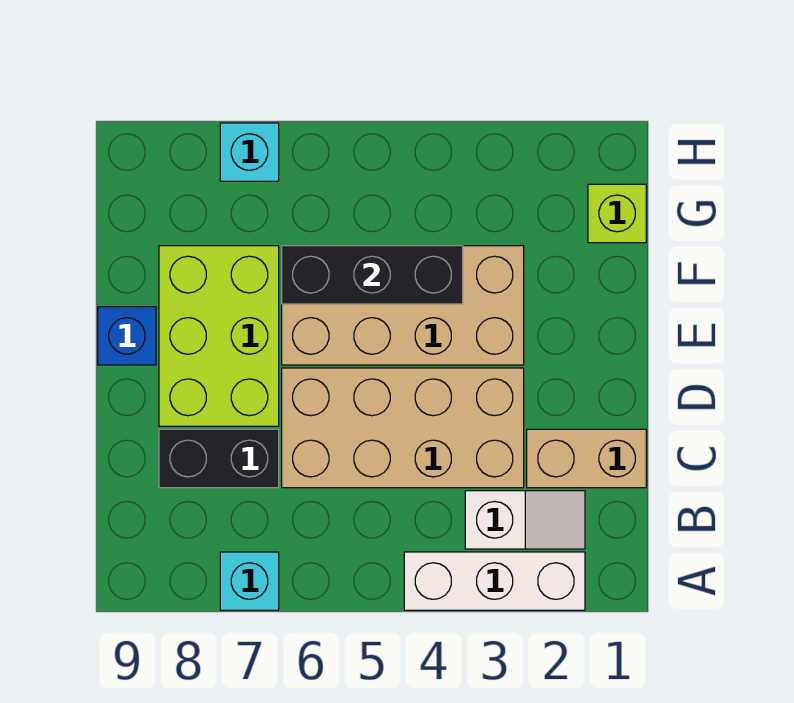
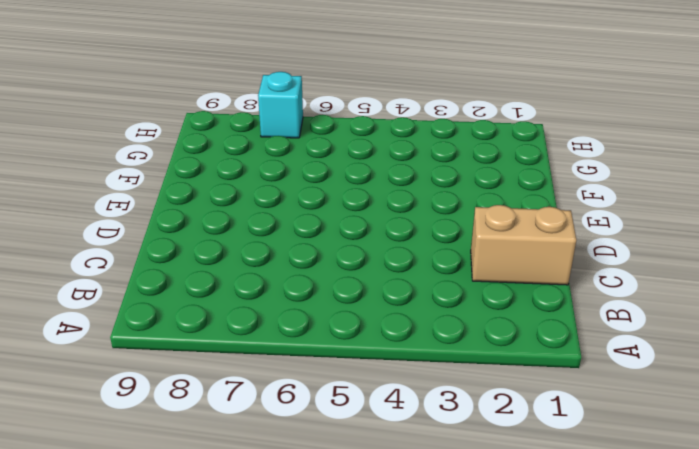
none -> white brick A2:A4 level 1
none -> cyan brick A7 level 1
none -> white slope B2:B3 level 1 top 3

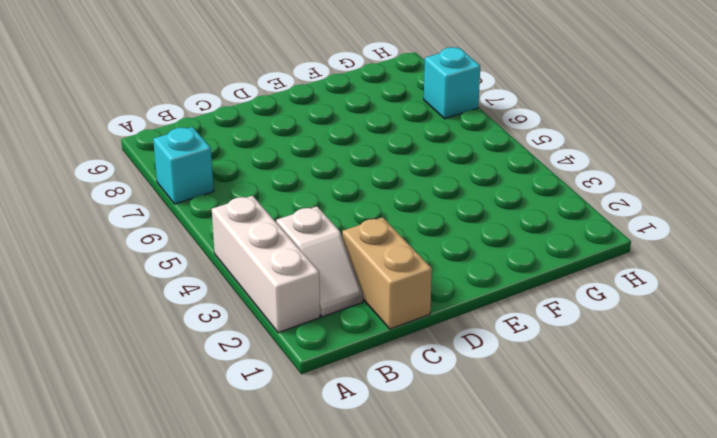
none -> tan brick C3:D6 level 1
none -> black brick C7:C8 level 1
none -> lime brick D7:F8 level 1

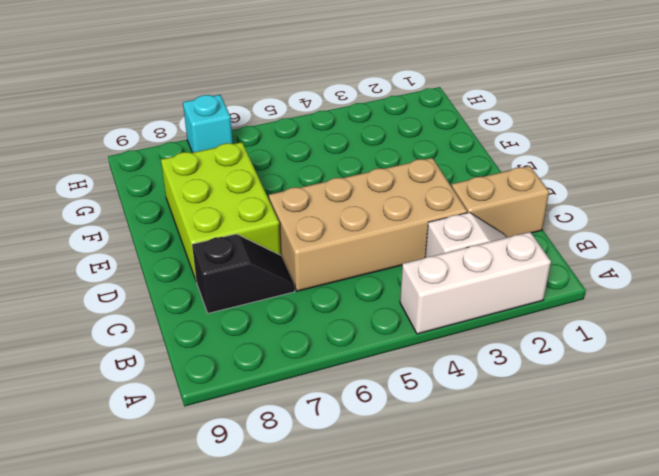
black slope C7:C8 level 1 top 8 -> black brick C7:C8 level 1
none -> cyan brick A7 level 1
none -> tan brick E3:F6 level 1
none -> blue brick E9 level 1

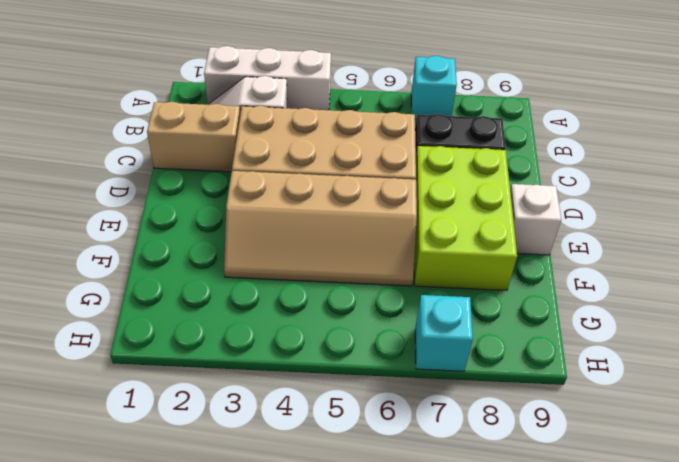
tan slope E3:F6 level 1 top E -> tan brick E3:F6 level 1
white brick E9 level 1 -> blue brick E9 level 1
none -> lime brick G1 level 1
none -> black brick F4:F6 level 2

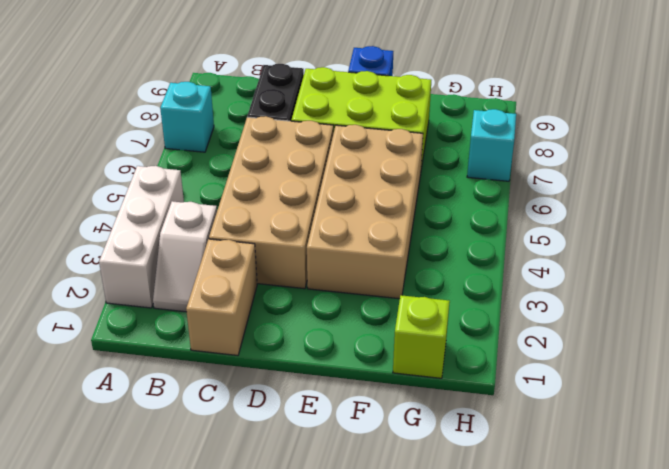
none -> black brick F4:F6 level 2

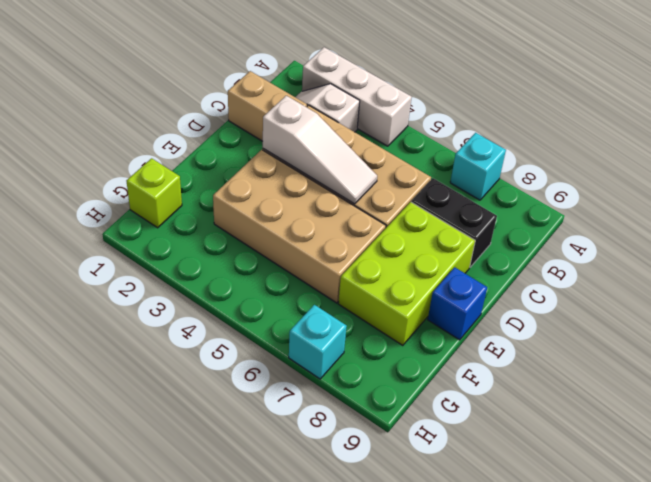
white slope D3:D5 level 2 top 3 -> none
none -> black brick F4:F6 level 2

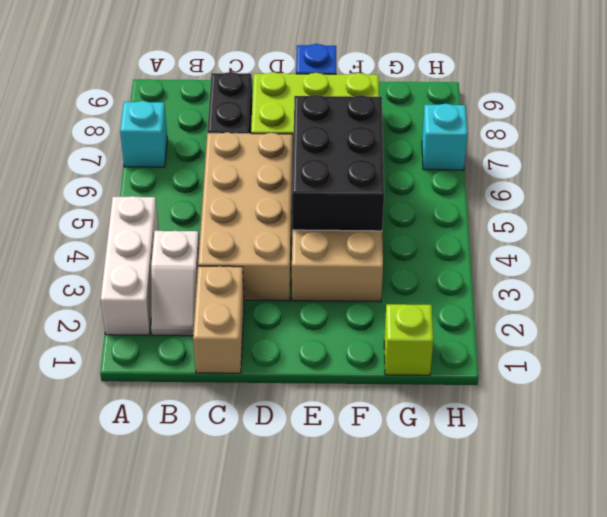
black brick E4:F6 level 2 -> black brick F4:F6 level 2

